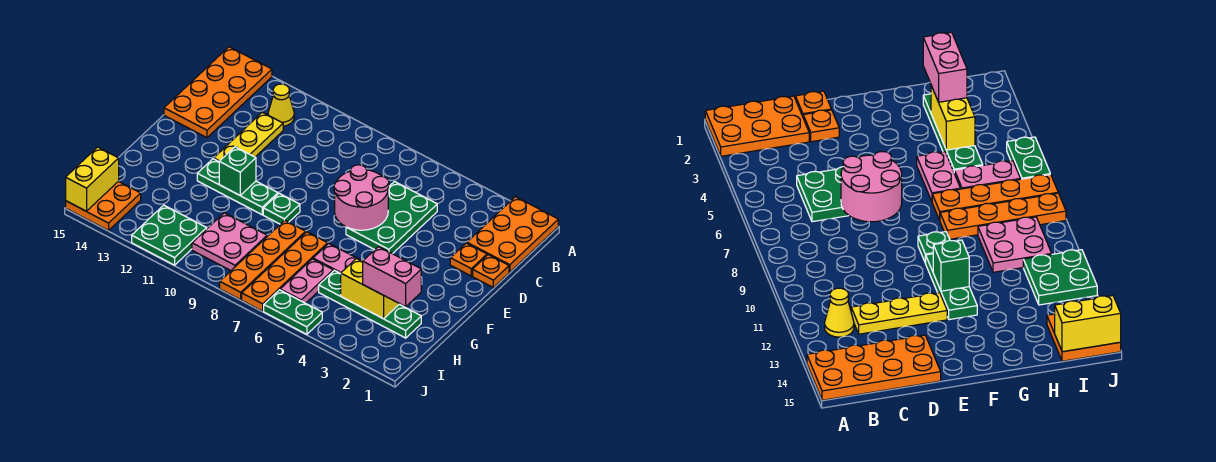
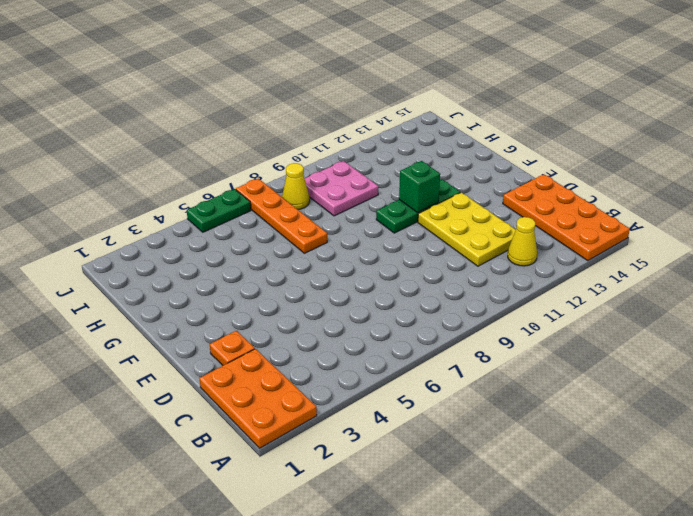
yellow plate C11:E12 level 1 -> yellow plate C12:E12 level 1
yellow cone I8 level 1 -> orange plate G8:J8 level 1
none -> green plate C5:E6 level 1
none -> orange plate D1 level 1
none -> green plate F9 level 1

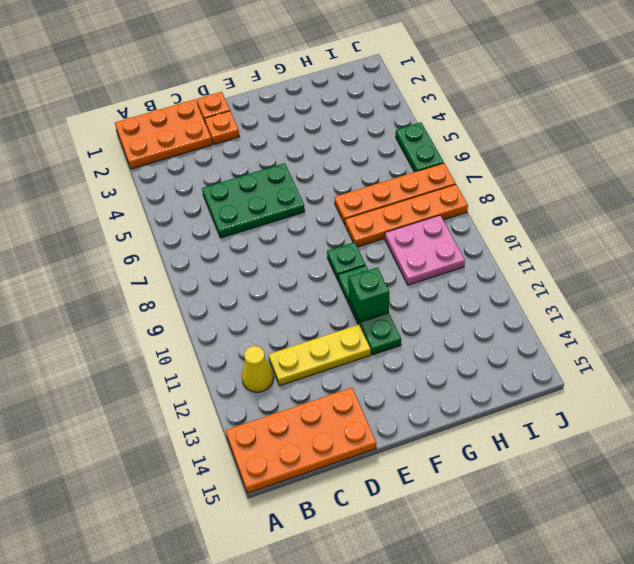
none -> pink plate G5:G6 level 1
none -> green plate H2:H5 level 1
none -> pink plate H6:I6 level 1

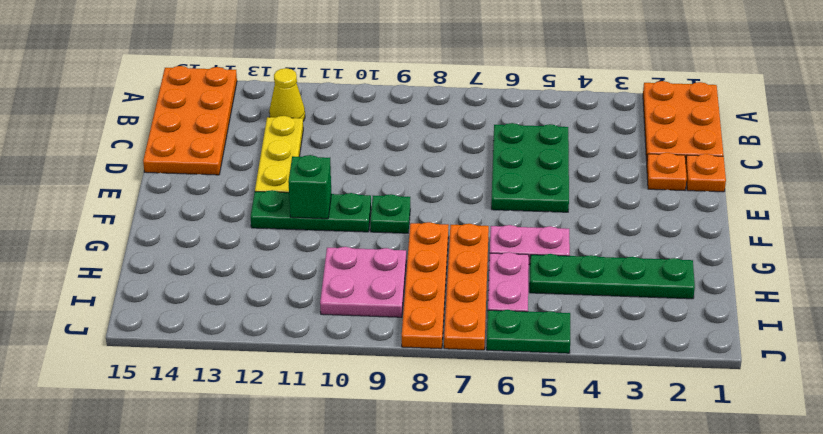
none -> green plate I11:J12 level 1
none -> orange plate I14:J15 level 1
none -> pink round brick D6:E7 level 2

